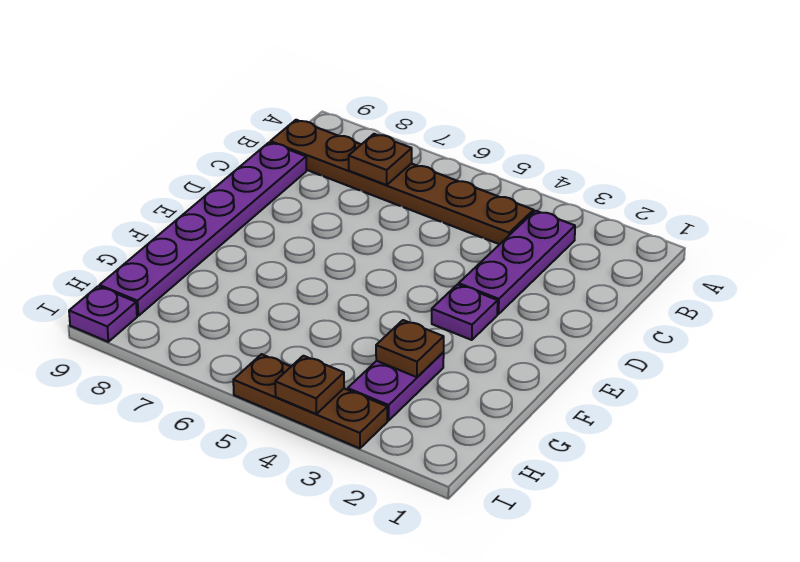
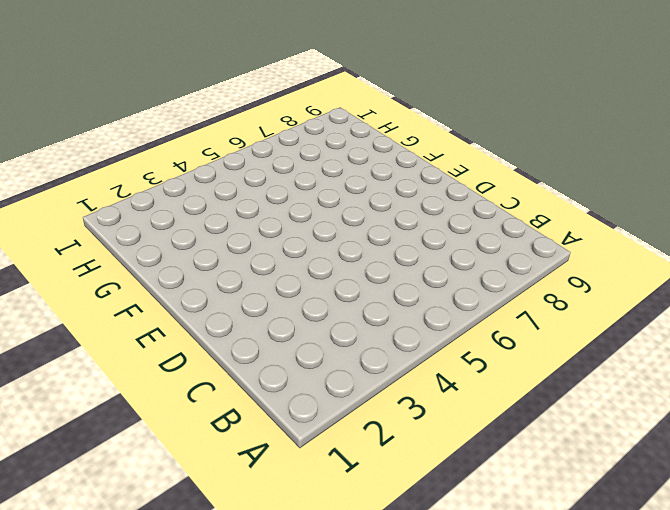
none -> purple plate B3:D3 level 1
none -> brown plate B4:B9 level 1

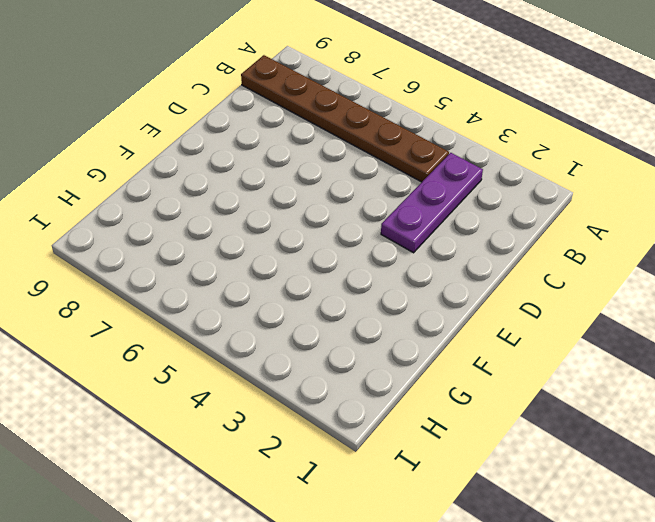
none -> purple plate C9:H9 level 1
none -> purple plate E3 level 1

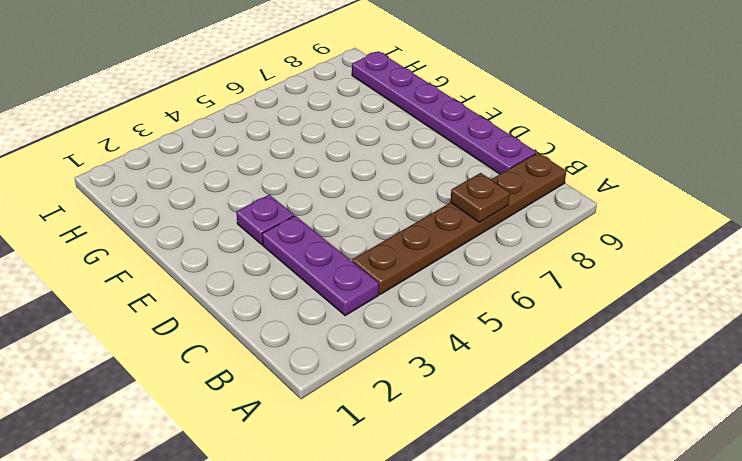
none -> purple plate G3:H3 level 1
none -> brown plate I3:I5 level 1

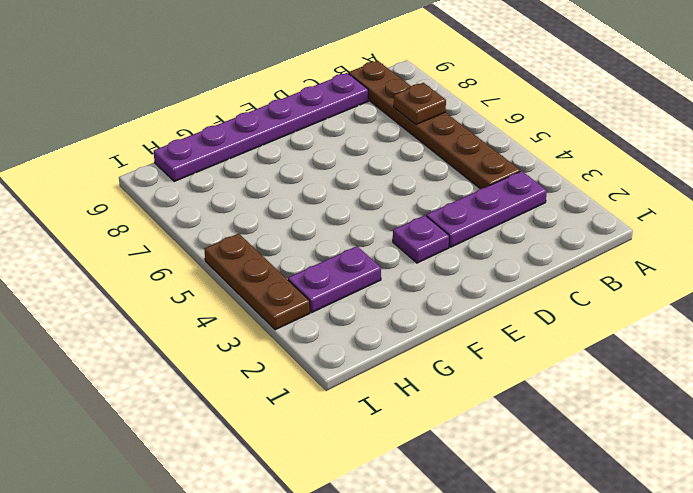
none -> purple plate I9 level 1
none -> brown plate G3 level 2

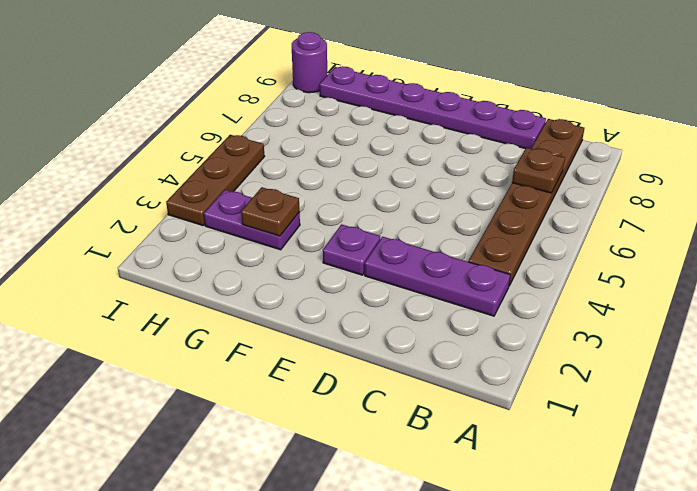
purple round brick I9 level 1 -> purple plate I9 level 1
none -> brown plate I4 level 2

